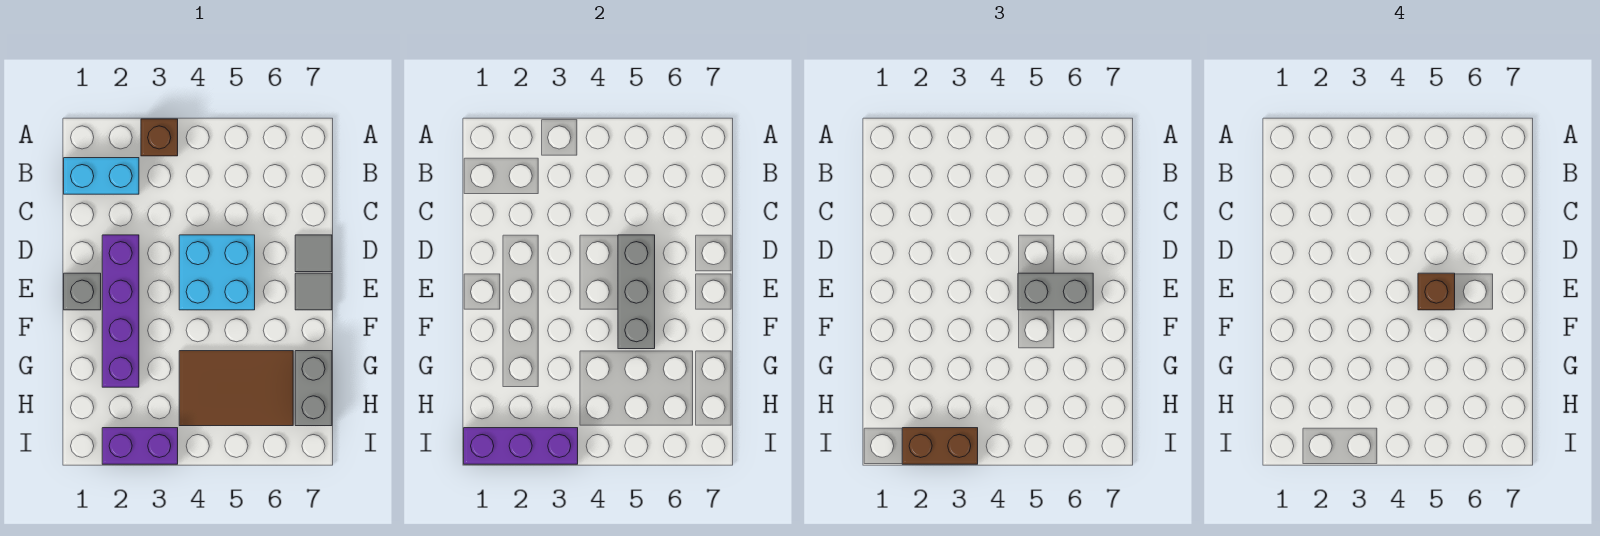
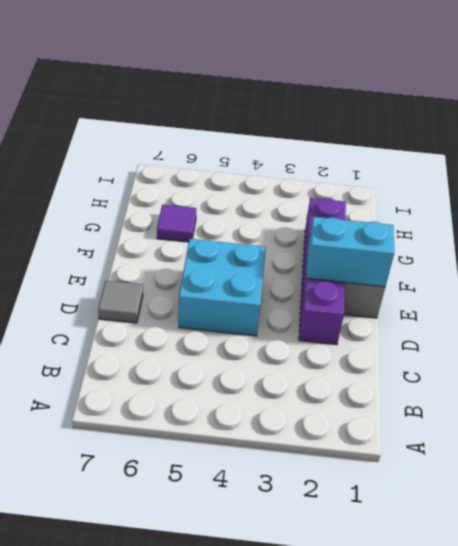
cyan brick E1:E2 level 2 -> cyan brick B1:B2 level 1
purple tile G6 level 1 -> brown tile G4:H6 level 1
none -> brown brick A3 level 1
none -> grey tile E7 level 1
none -> grey brick G7:H7 level 1

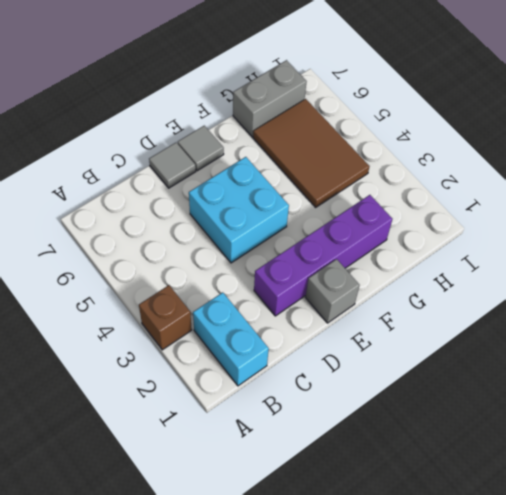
none -> purple brick I2:I3 level 1
none -> grey brick D5:F5 level 2
none -> purple brick I1:I3 level 2

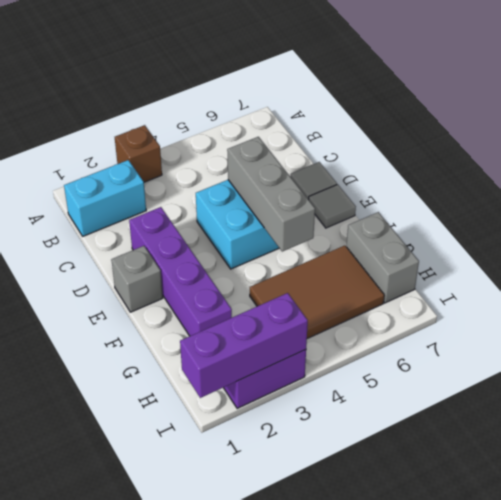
none -> grey brick E5:E6 level 3
none -> brown brick I2:I3 level 3
none -> brown brick E5 level 4

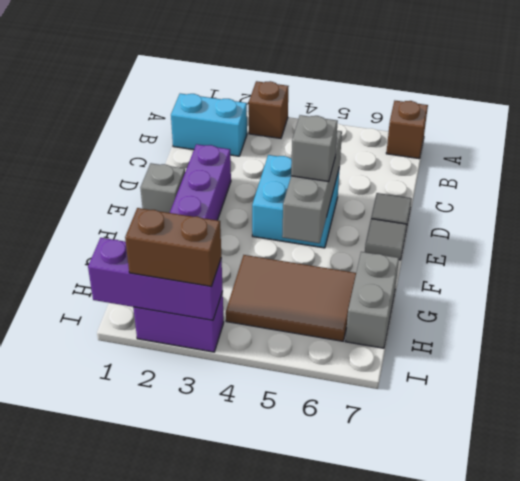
brown brick A7 level 1 -> brown brick E5 level 4
grey brick E5 level 3 -> grey brick E5:E6 level 3

